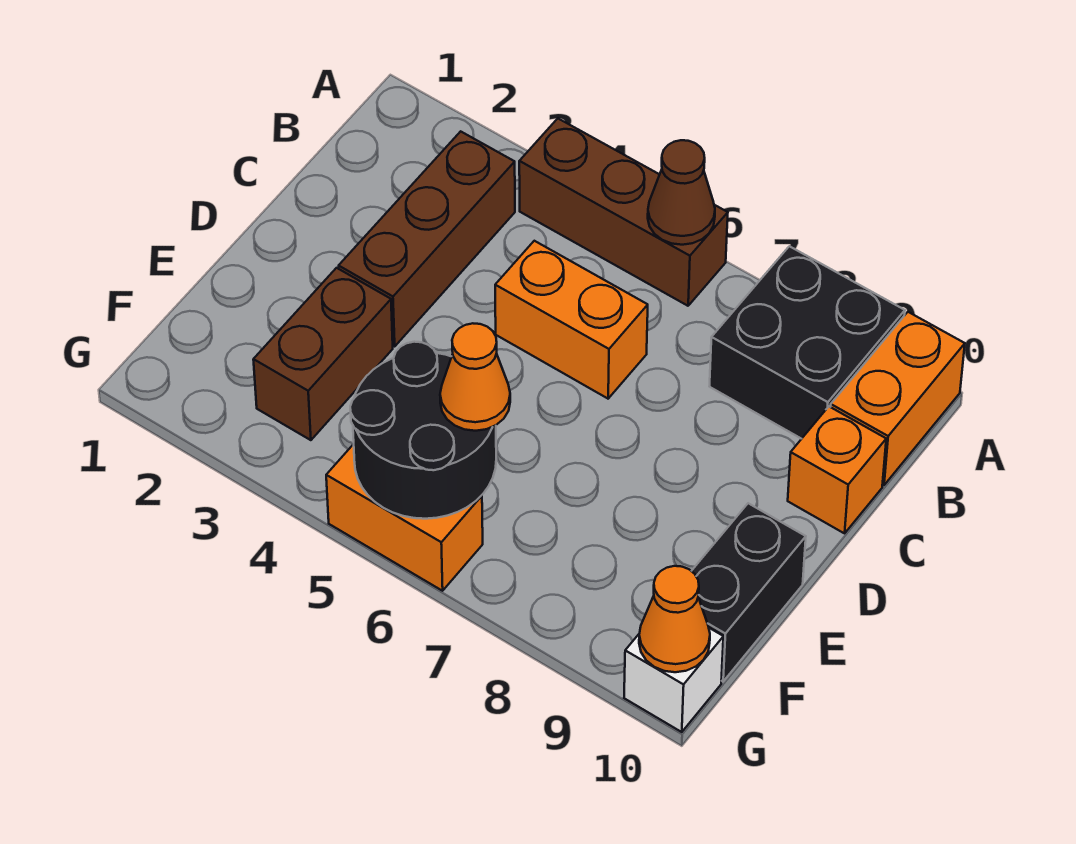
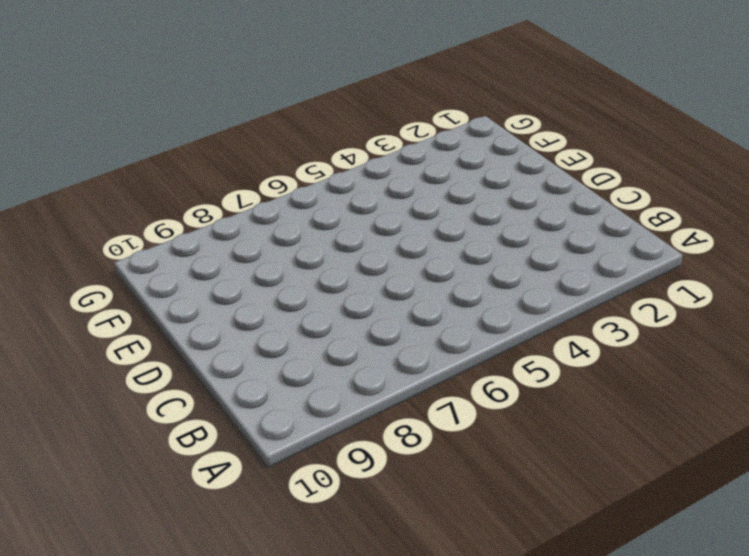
none -> brown brick A4:A6 level 1
none -> black brick A8:B9 level 1
none -> orange brick A10:B10 level 1

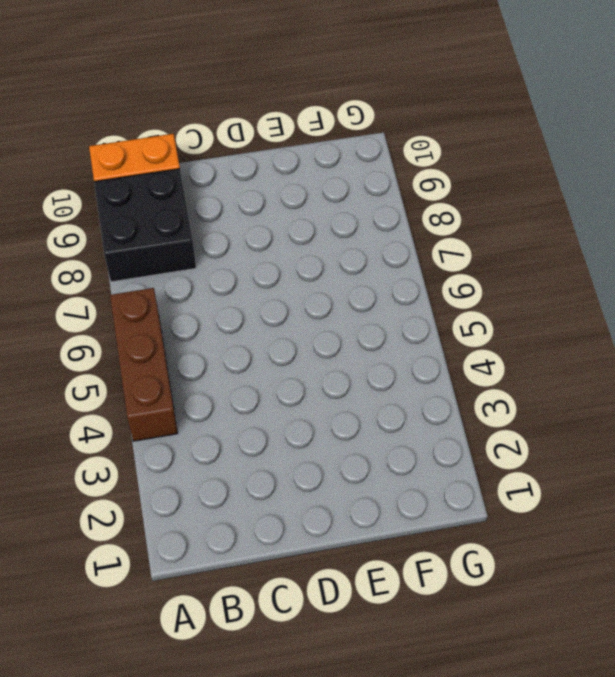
none -> brown brick B3:D3 level 1
none -> orange brick C5:C6 level 1
none -> orange brick C10 level 1

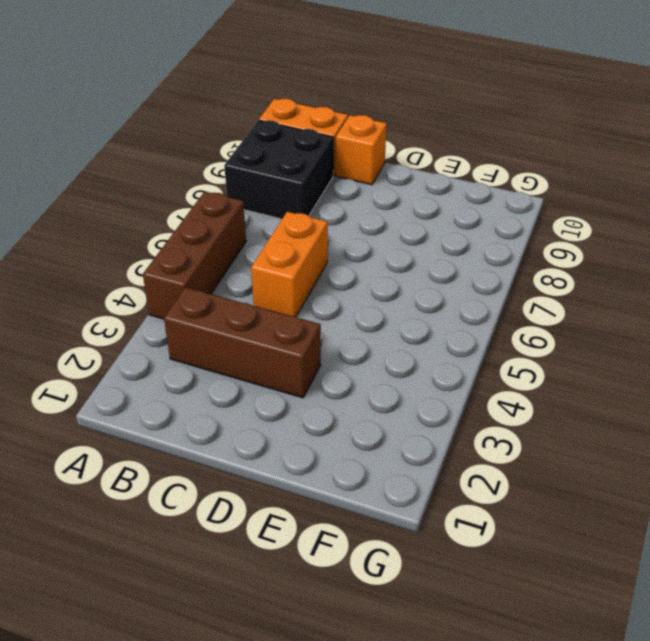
none -> brown brick E3:F3 level 1
none -> black brick E10:F10 level 1
none -> orange brick G5:G6 level 1

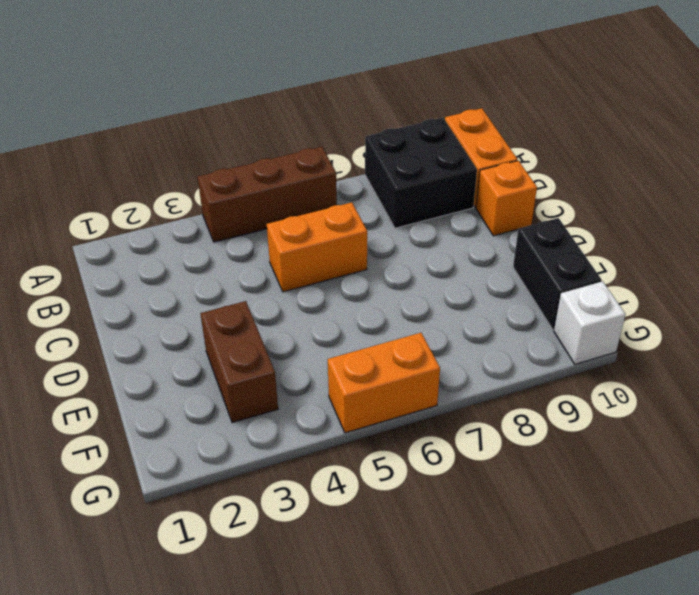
none -> brown brick B3:D3 level 1
none -> brown cone A6 level 2
none -> black round brick F5:G6 level 2

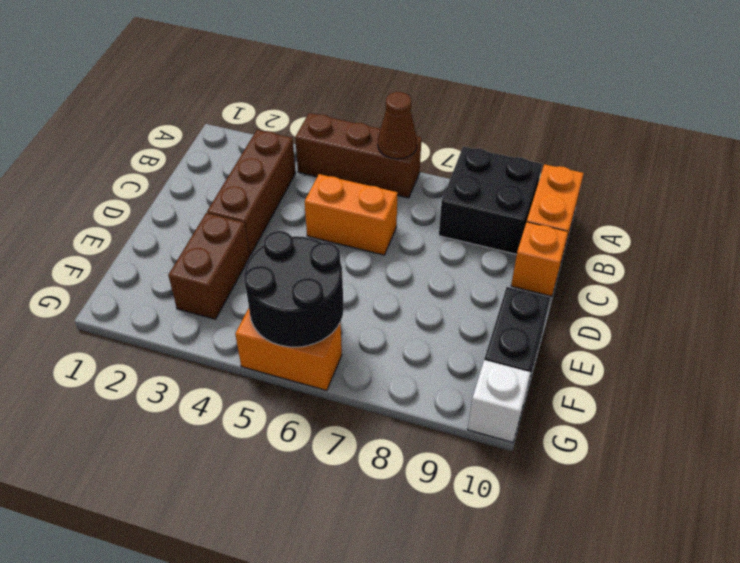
none -> orange cone G10 level 2
none -> orange cone F6 level 3

